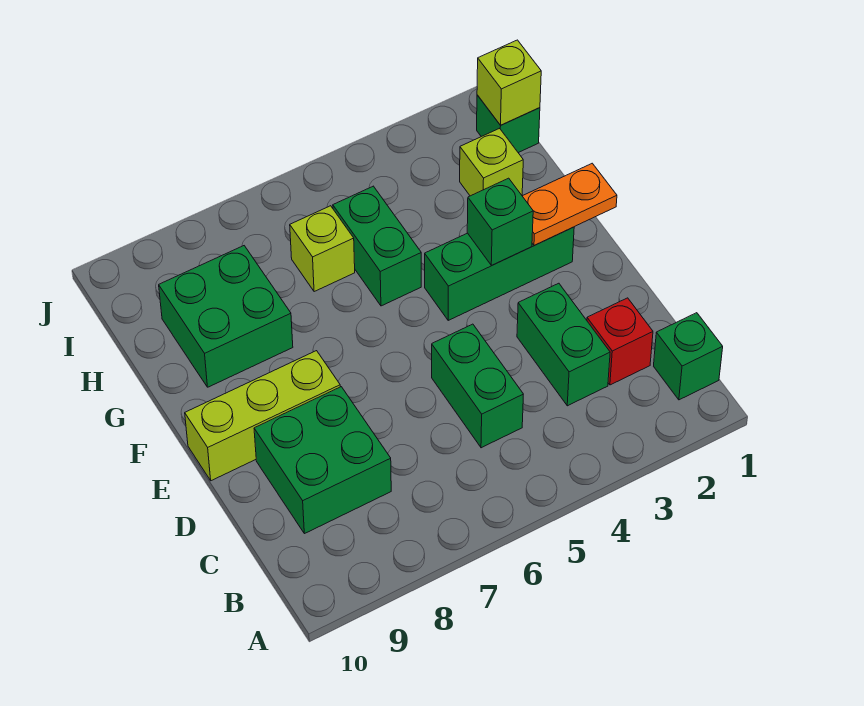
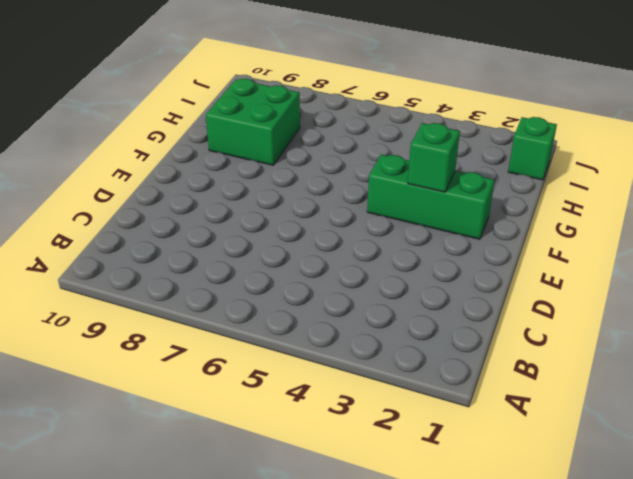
none -> green brick B1 level 1
none -> red brick C2 level 1
none -> green brick C3:D3 level 1

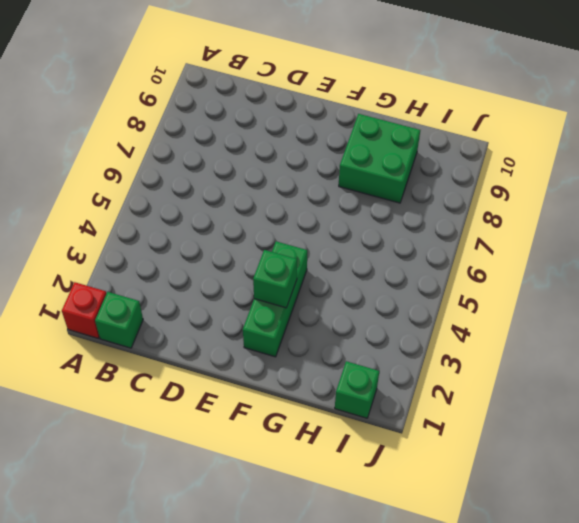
red brick A1 level 1 -> red brick C2 level 1
none -> green brick C3:D3 level 1
none -> green brick C5:D5 level 1
none -> green brick C8:D9 level 1

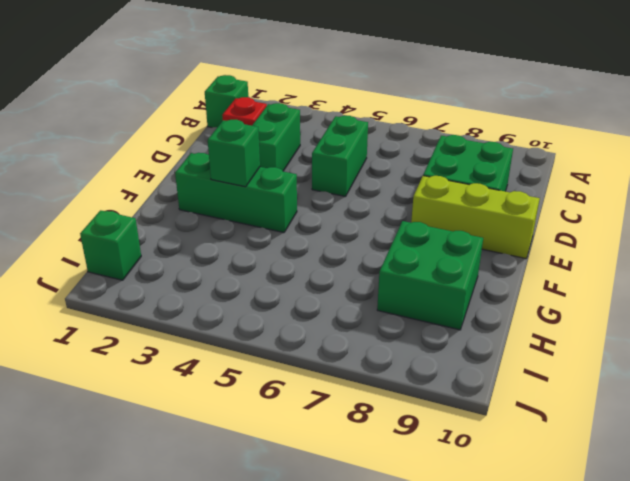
none -> green brick G5:H5 level 1
none -> lime brick H2 level 1
none -> lime brick H6 level 1

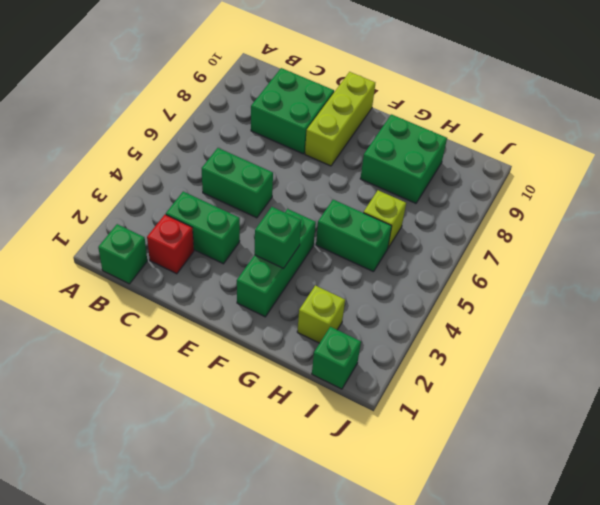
none -> orange plate F1:F2 level 2
none -> lime brick I1 level 2

